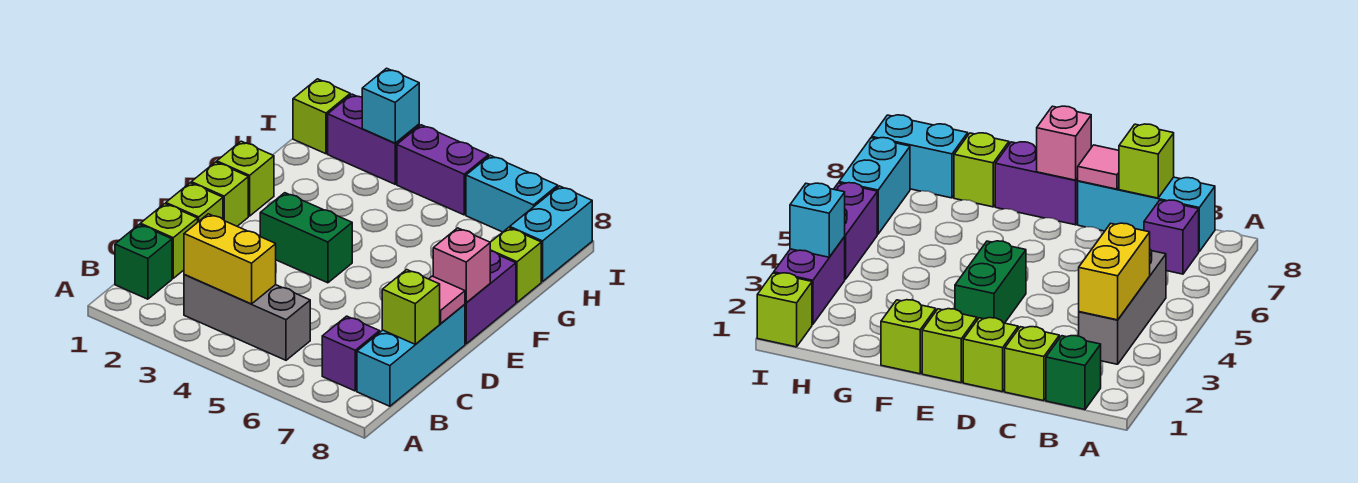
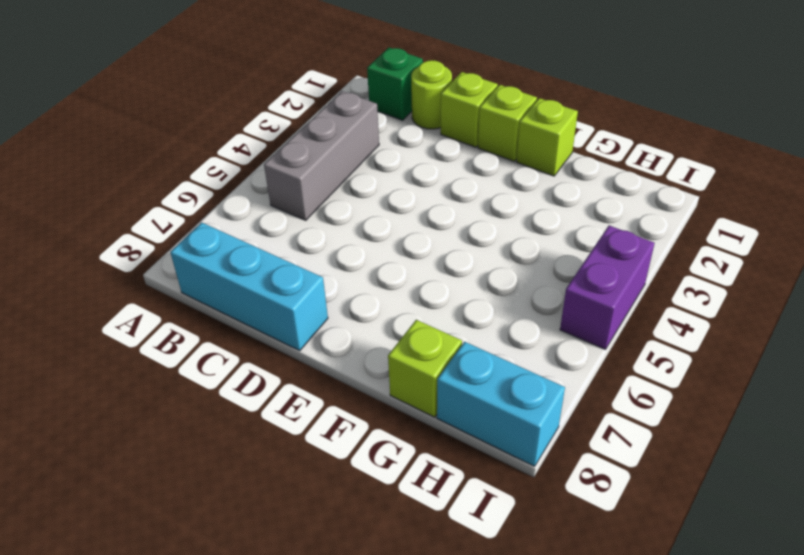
lime round brick C1 level 1 -> lime brick C1 level 1
none -> purple brick B7 level 1
none -> green brick E3:E4 level 1
none -> purple brick E8:F8 level 1

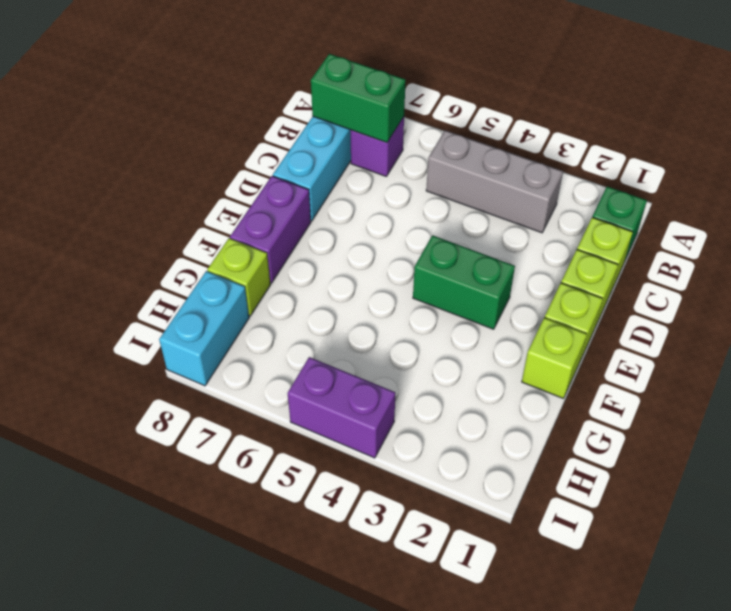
green brick B7:B8 level 2 -> none
none -> lime brick I1 level 1
none -> purple brick I2:I3 level 1
none -> cyan brick I6:I7 level 1

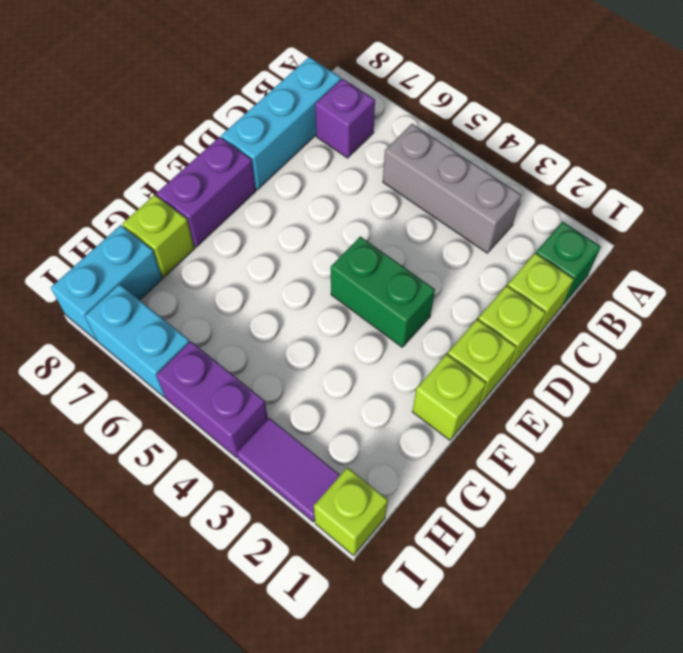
purple tile I2:I3 level 1 -> purple brick I2:I3 level 1
none -> yellow brick B3:B4 level 2
none -> lime brick C8 level 2
none -> pink tile D8 level 2

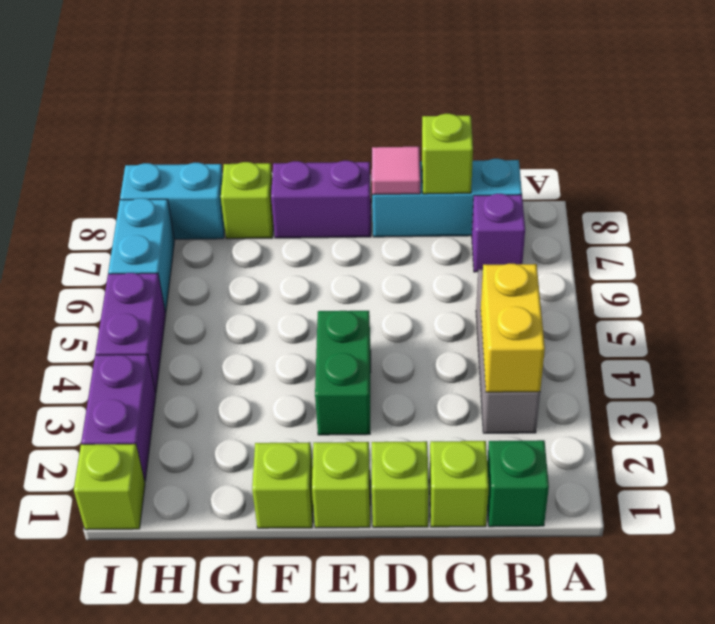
none -> pink brick E8 level 2
none -> cyan brick I3 level 2

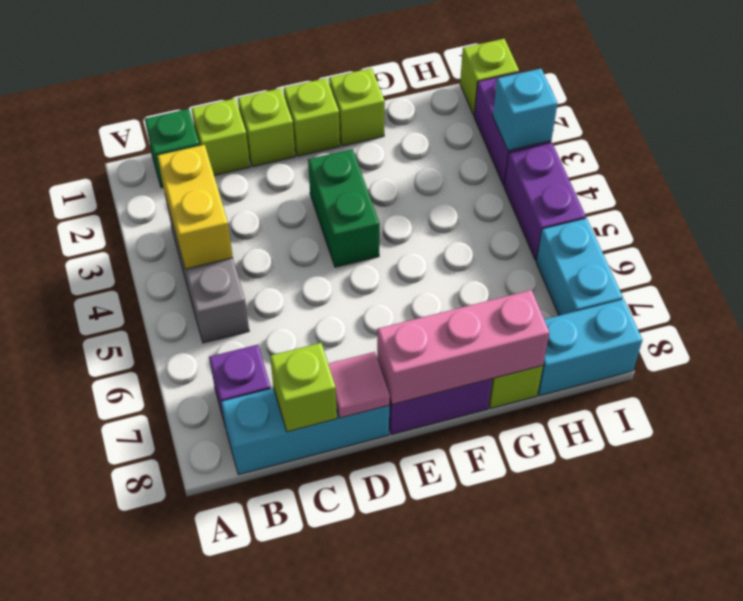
pink brick E8:G8 level 2 -> pink brick E8 level 2

